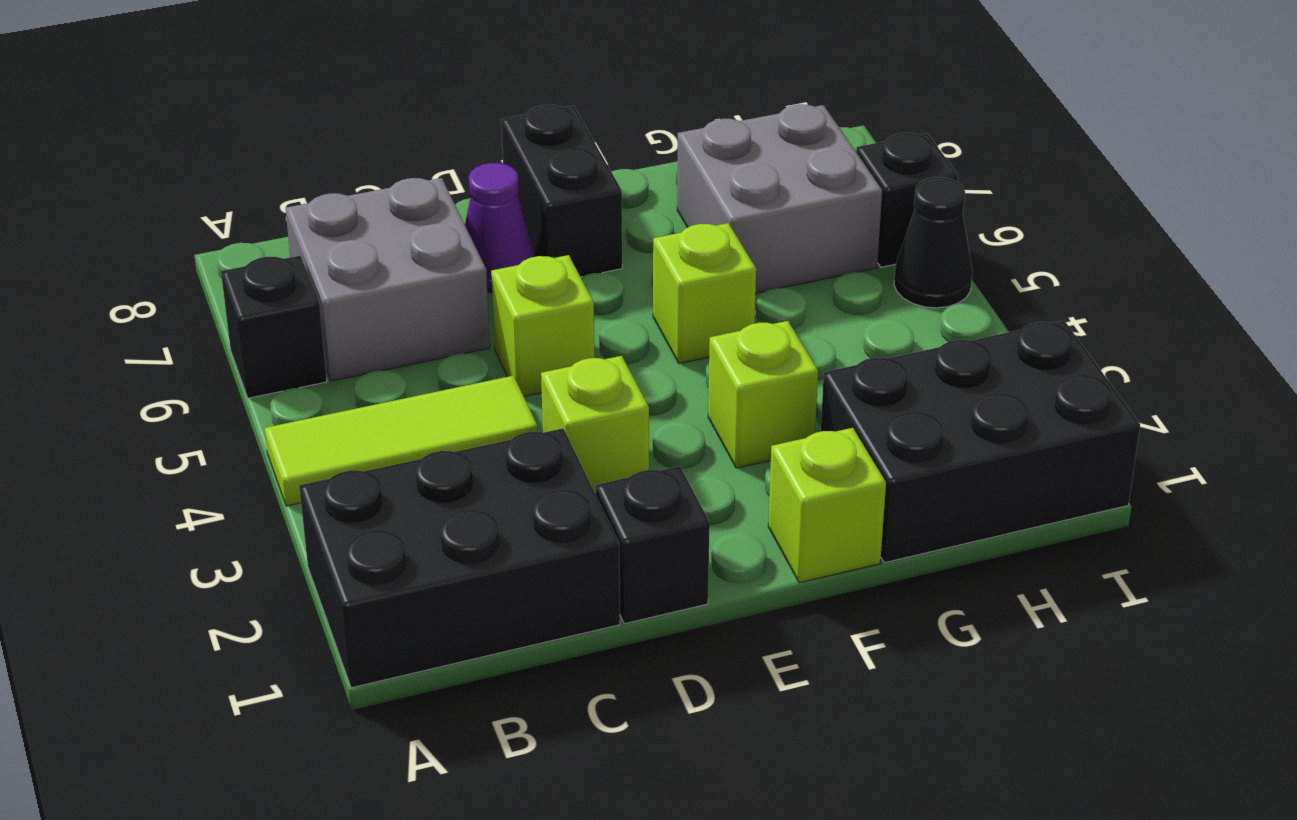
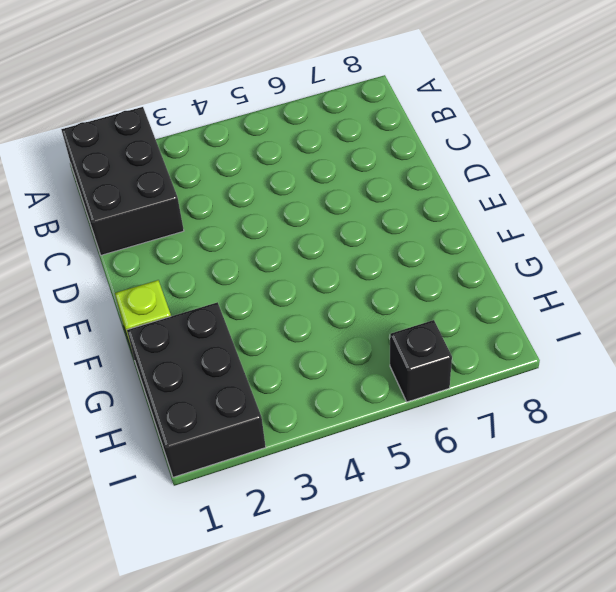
none -> lime tile A4:C4 level 1
none -> black brick A6 level 1
none -> grey brick B6:C7 level 1

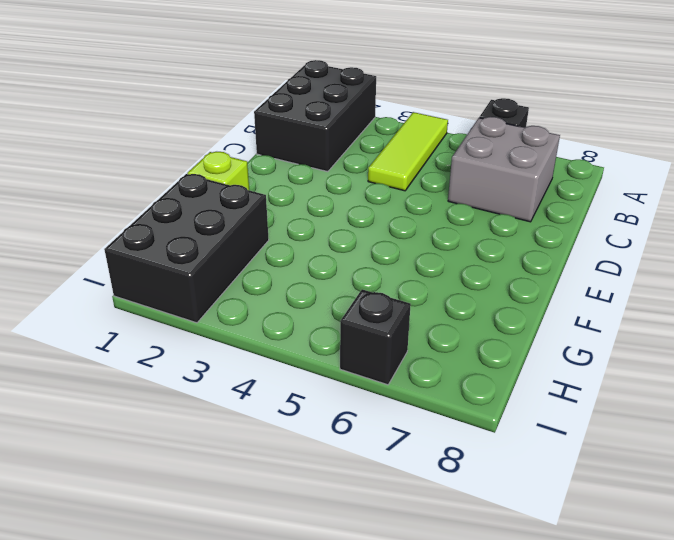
none -> black brick D1 level 1
none -> lime brick D3 level 1
none -> lime brick D5 level 1

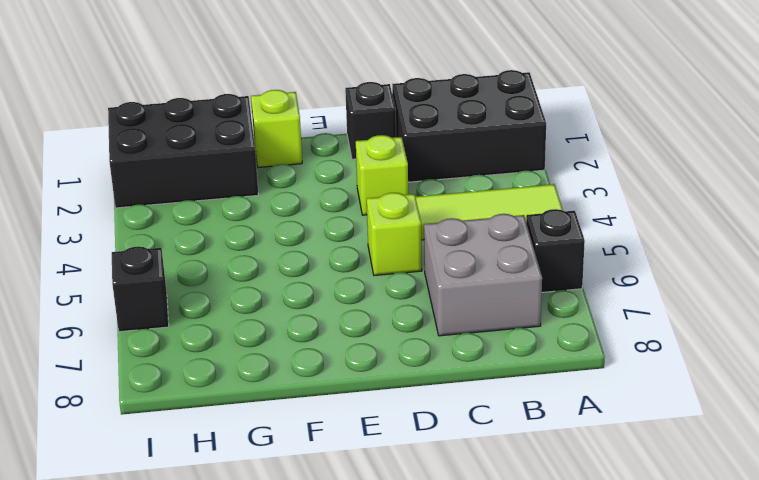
none -> purple cone D7 level 1
none -> black brick E7:E8 level 1
none -> lime brick F3 level 1

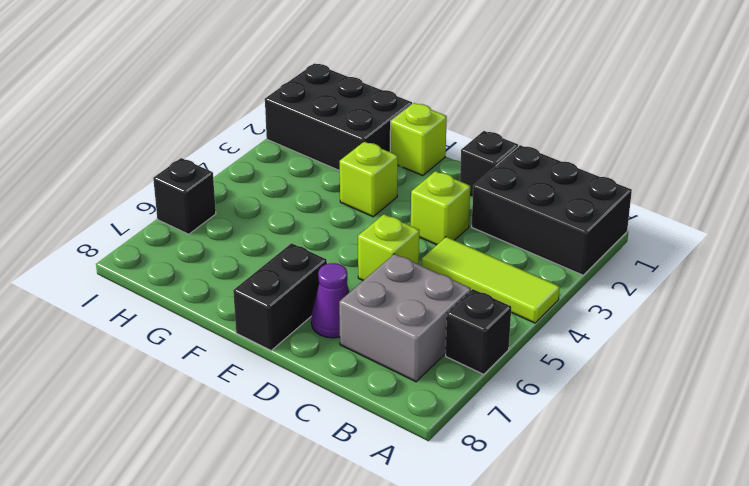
none -> lime brick F5 level 1
none -> grey brick G6:H7 level 1
none -> black cone I5 level 1

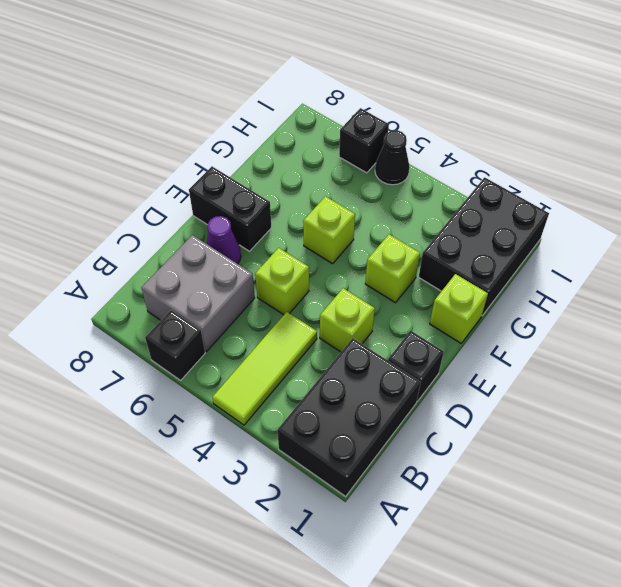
none -> grey brick G6:H7 level 1

